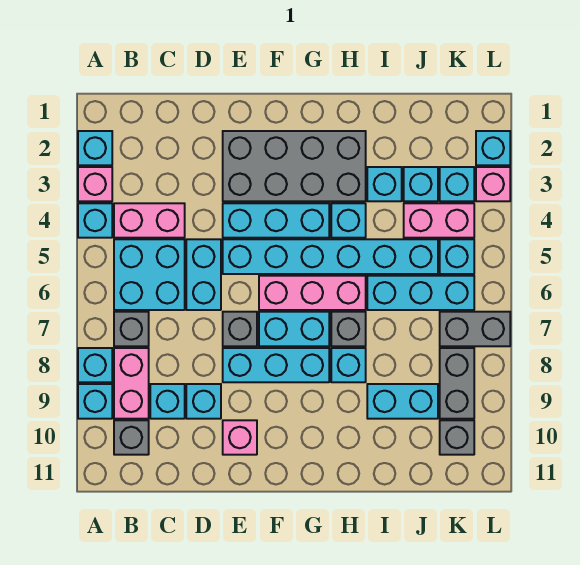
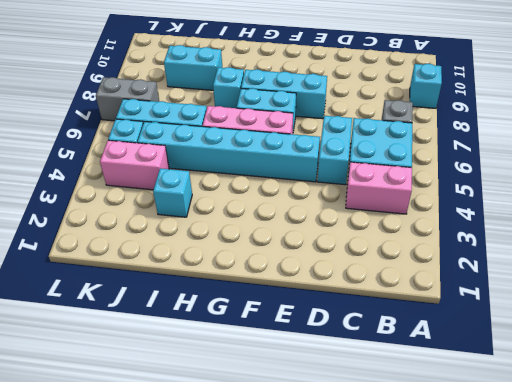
none -> cyan brick A2 level 1
none -> pink brick A3 level 1
none -> cyan brick A4 level 1
none -> cyan brick A8 level 1

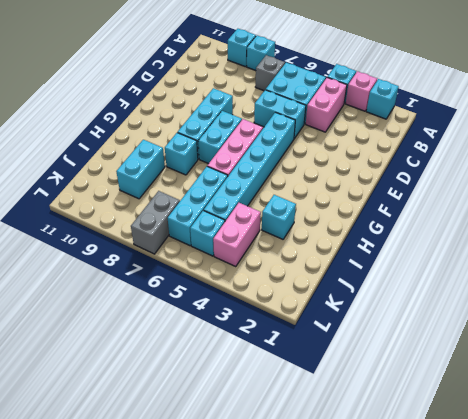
none -> pink brick B8:B9 level 1
none -> grey brick B10 level 1
none -> cyan brick C9 level 1
none -> cyan brick D9 level 1

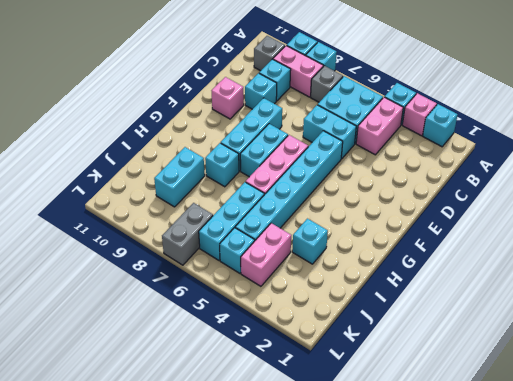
none -> grey brick E2:H3 level 1
none -> cyan brick E4:G4 level 1
none -> grey brick E7 level 1
none -> cyan brick H4 level 1

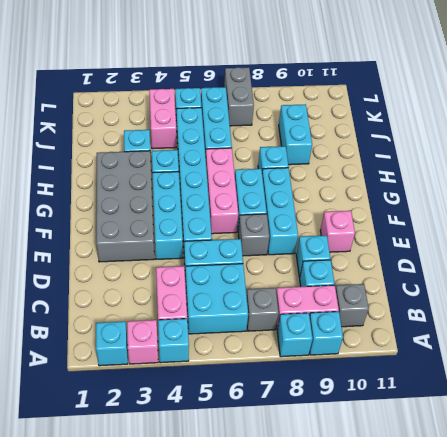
none -> grey brick H7 level 1
none -> cyan brick J3 level 1
none -> cyan brick K3 level 1
none -> grey brick K8:K9 level 1

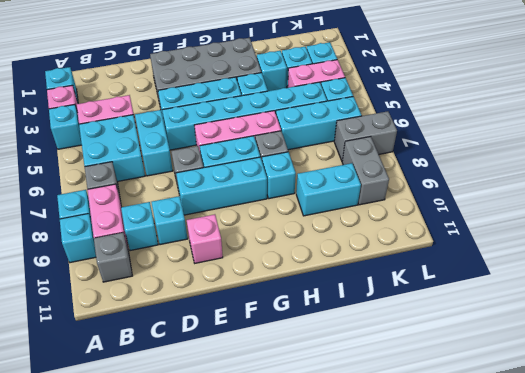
none -> grey brick K10 level 1
none -> cyan brick L2 level 1
none -> pink brick L3 level 1

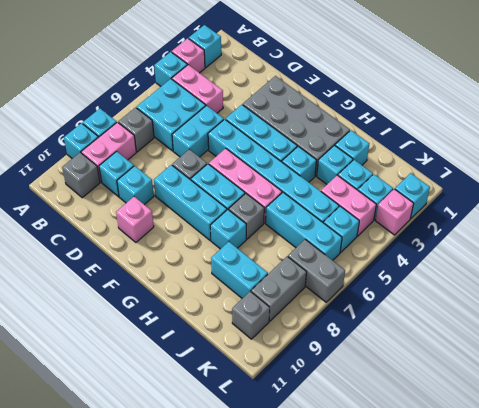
cyan brick I2 level 1 -> none

